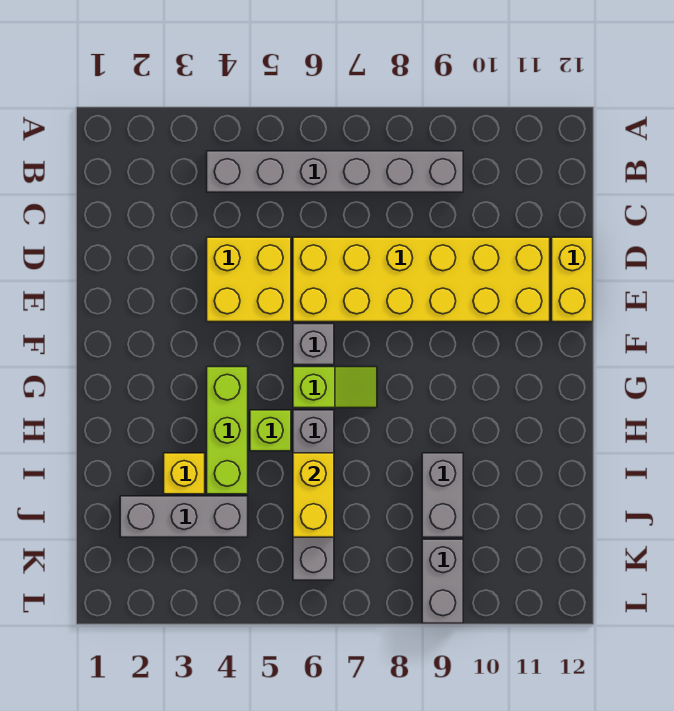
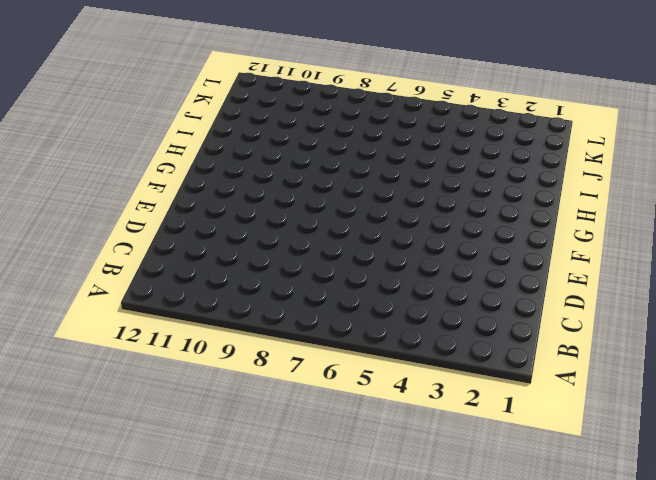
none -> grey brick B4:B9 level 1
none -> yellow brick D4:E5 level 1
none -> yellow brick D6:E11 level 1

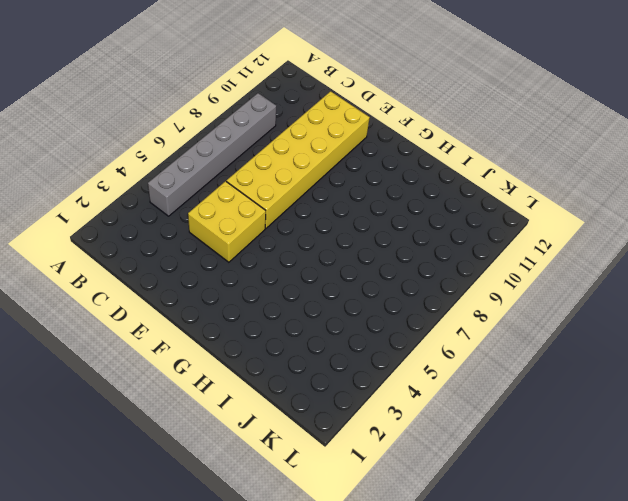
none -> yellow brick D12:E12 level 1
none -> grey brick F6 level 1
none -> lime brick G4:I4 level 1

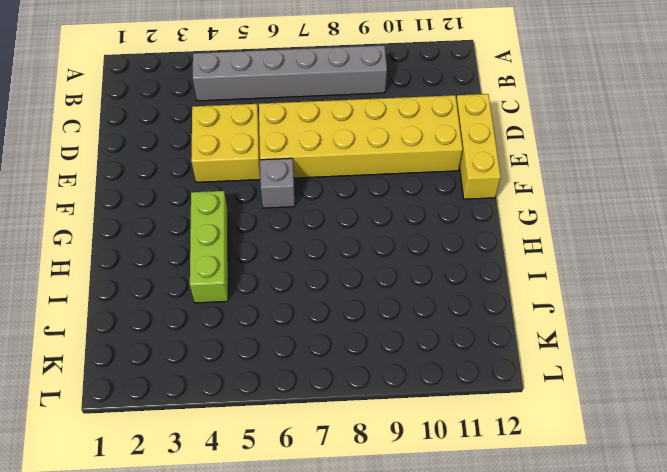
yellow brick D12:F12 level 1 -> yellow brick D12:E12 level 1
none -> lime slope G6:G7 level 1 top 6
none -> lime brick H5 level 1
none -> grey brick H6:K6 level 1

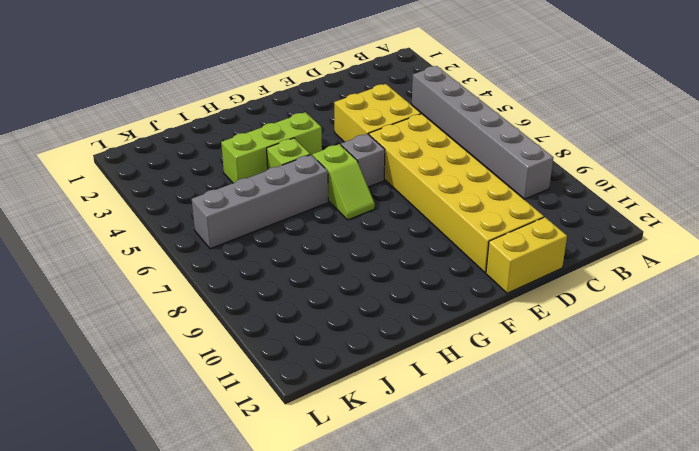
none -> yellow brick I3 level 1
none -> grey brick I9:J9 level 1
none -> grey brick J2:J4 level 1

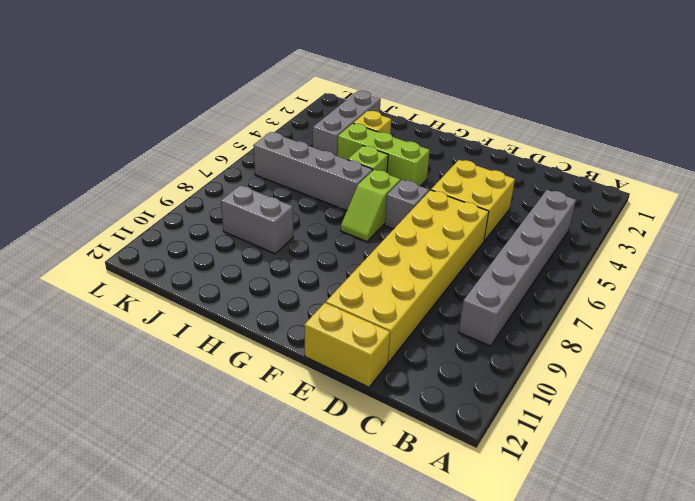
none -> grey brick K9:L9 level 1
none -> yellow brick I6:J6 level 2

